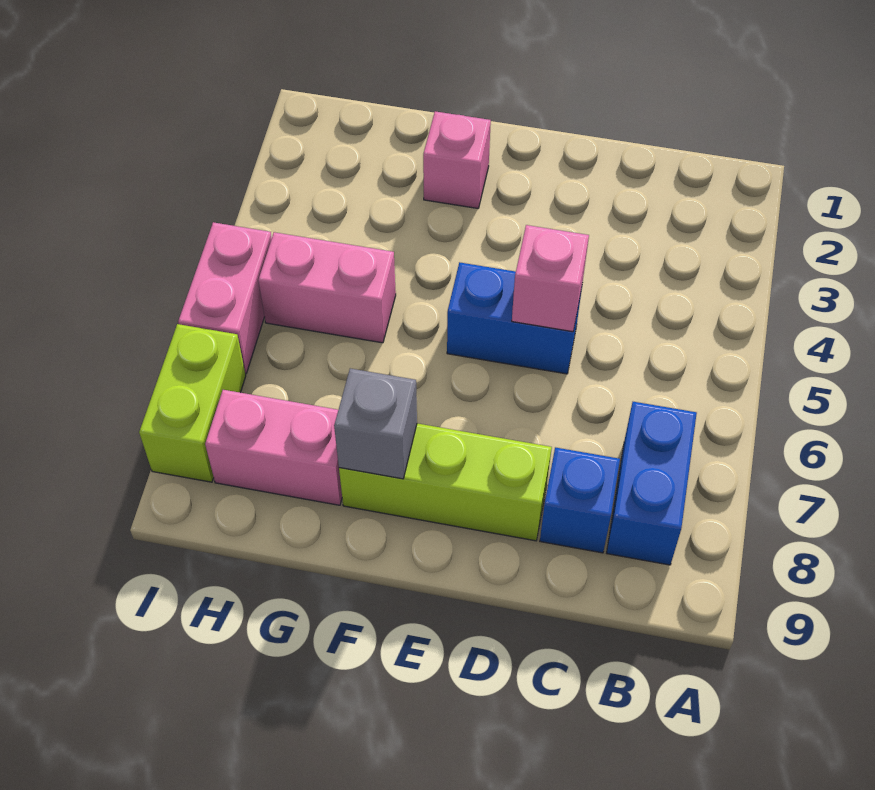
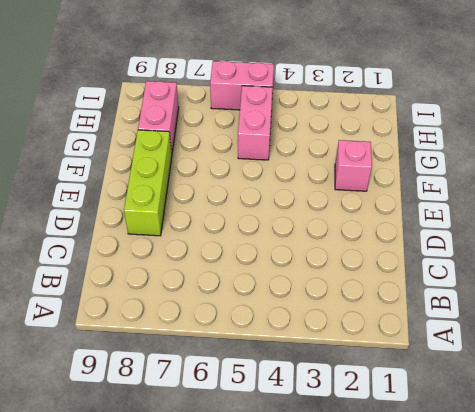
none -> blue brick B7:B8 level 1
none -> blue brick C8 level 1

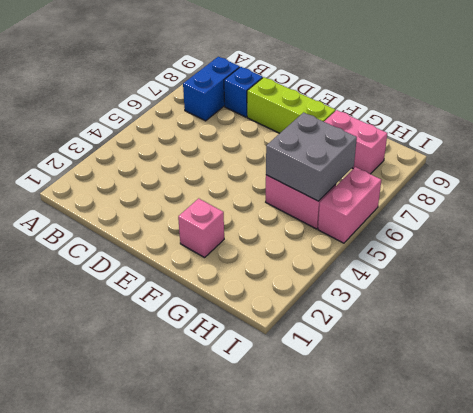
grey brick G5:H6 level 2 -> none
none -> blue brick D5:E5 level 1
none -> lime brick I7:I8 level 1

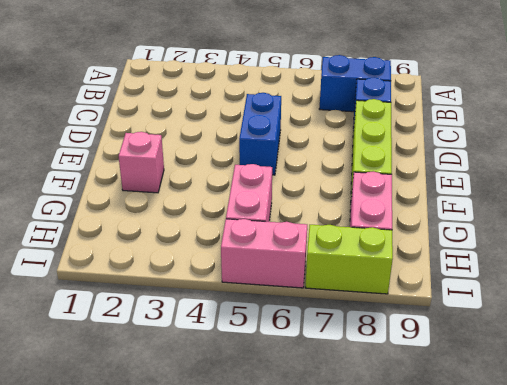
none -> pink brick D5 level 2
none -> grey brick F8 level 2

